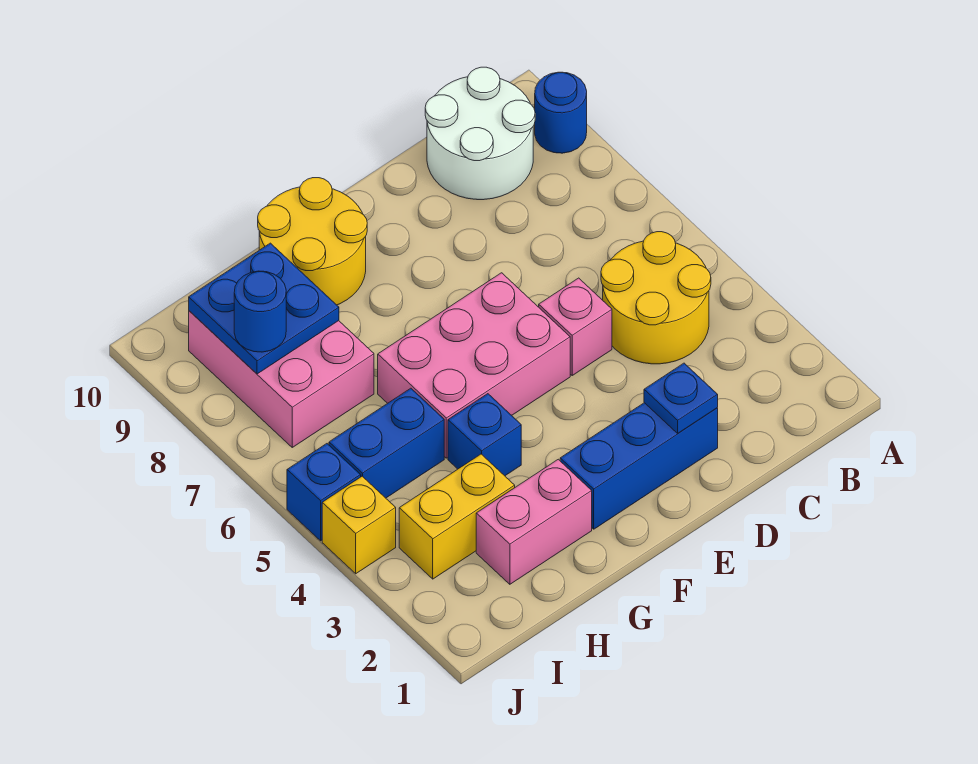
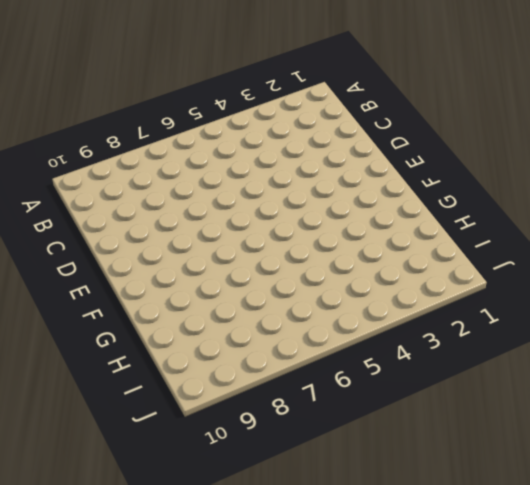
none -> blue round brick A9 level 1
none -> yellow round brick B4:C5 level 1
none -> white round brick B9:C10 level 1

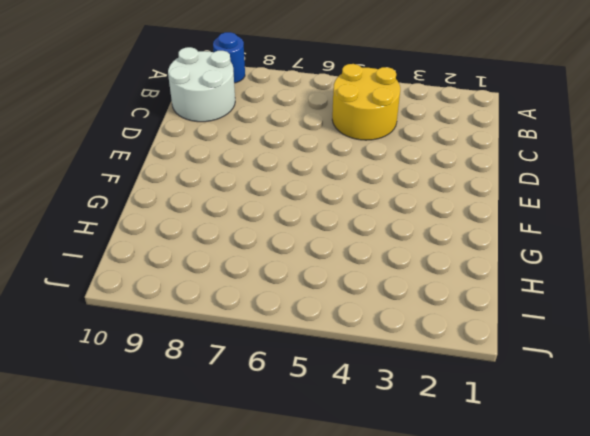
none -> blue brick D2:F2 level 1
none -> pink brick D5 level 1
none -> pink brick E5:G6 level 1

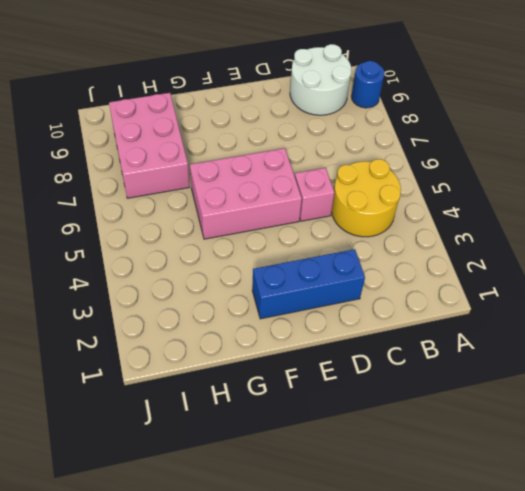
none -> yellow round brick F9:G10 level 1
none -> pink brick G2:H2 level 1
none -> blue brick G4 level 1

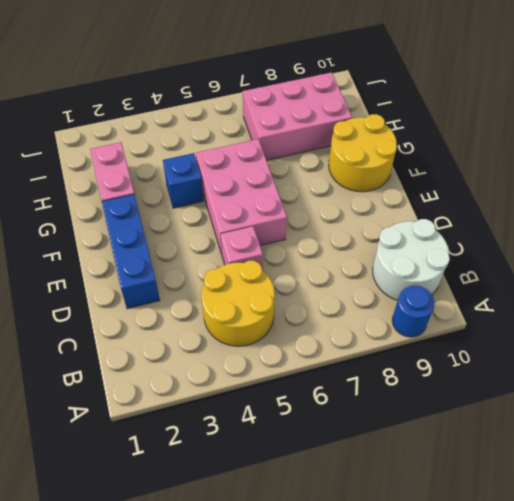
none -> yellow brick H3:I3 level 1
none -> blue brick H5:I5 level 1
none -> yellow brick J4 level 1

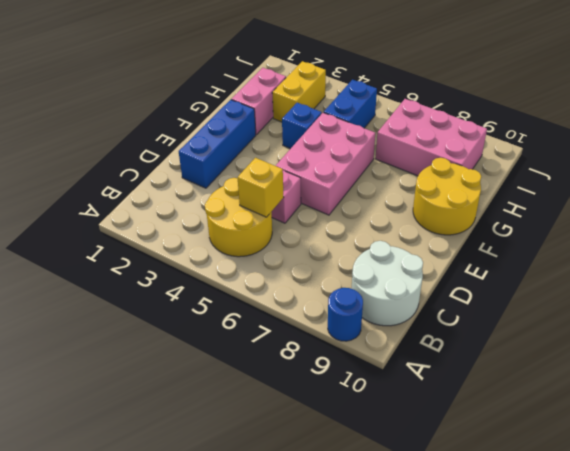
yellow brick C5 level 2 -> yellow brick J4 level 1
none -> blue brick J5 level 1
none -> blue plate D2 level 2
none -> blue plate H8:I9 level 2

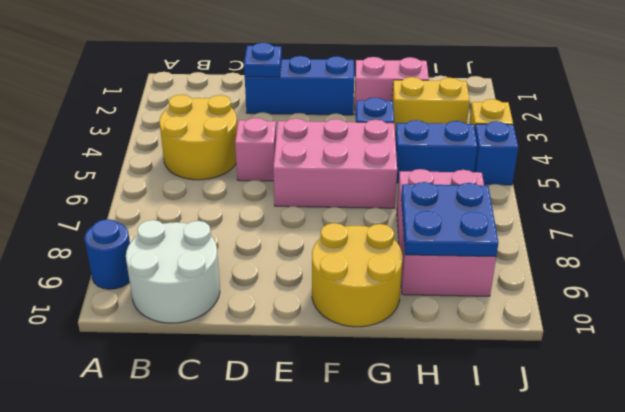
none -> blue round brick I8 level 3

